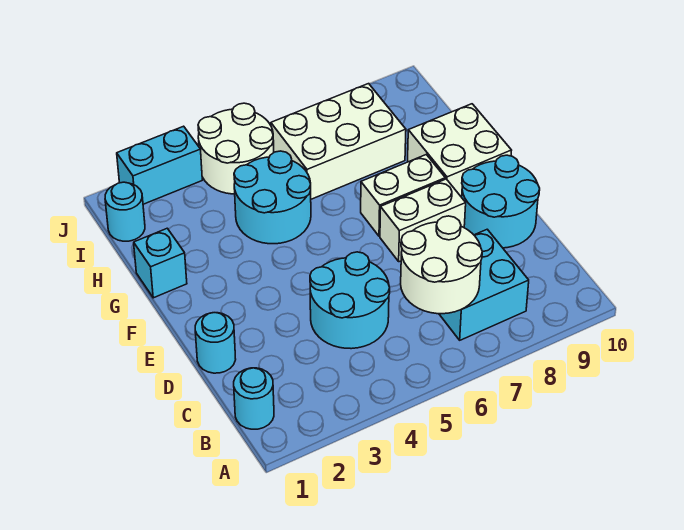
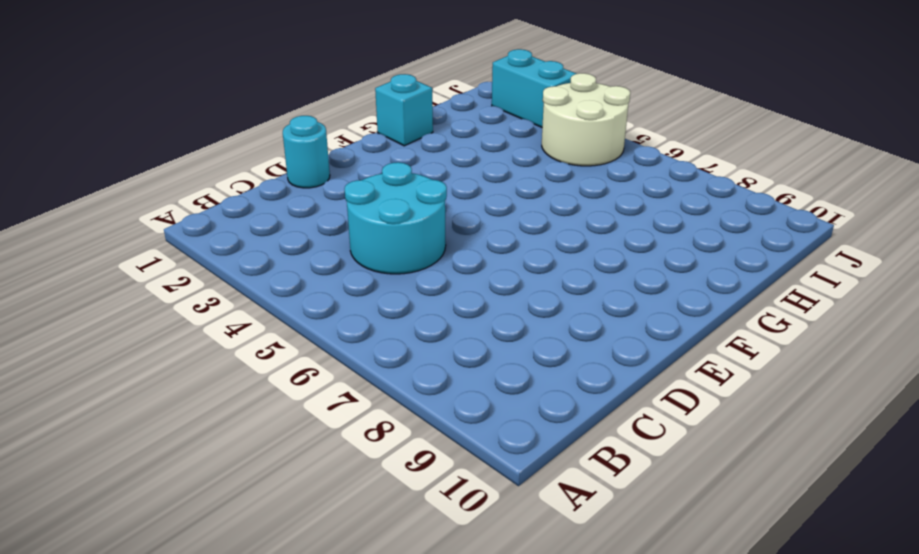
none -> cyan round brick B1 level 1
none -> cyan brick B7:C8 level 1
none -> cyan round brick D9:E10 level 1

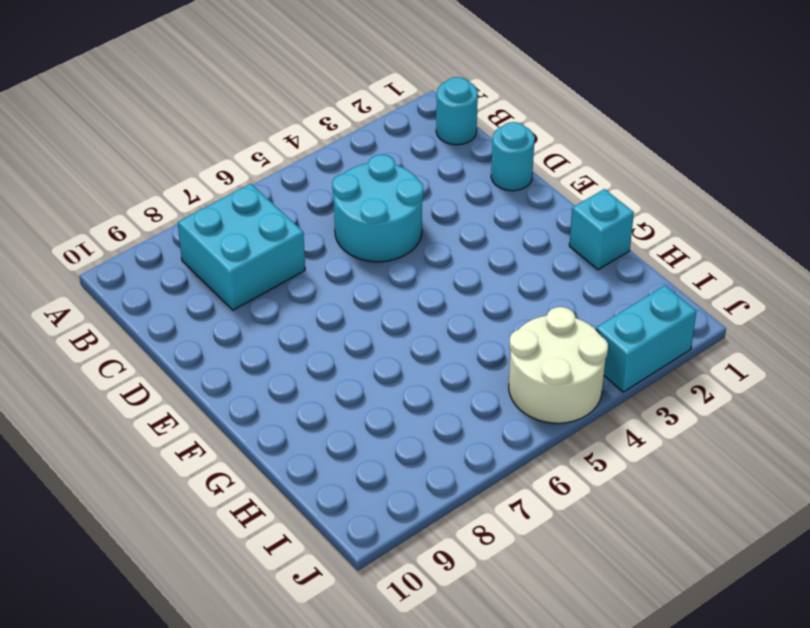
none -> cyan round brick D9:E10 level 1
none -> white brick E7:E8 level 1
none -> white brick F7:F8 level 1

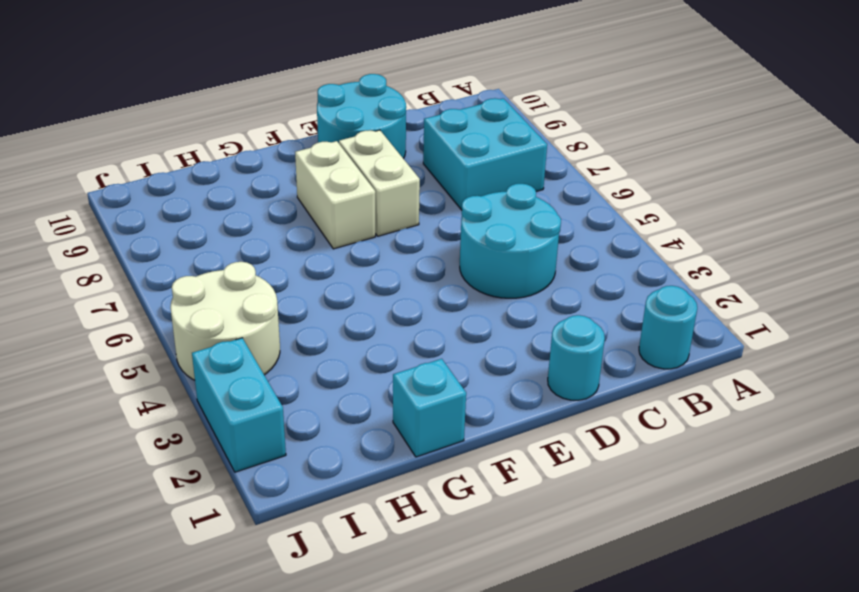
none -> white brick F9:G10 level 1
none -> cyan round brick G4:H5 level 1
none -> white brick H6:I8 level 1

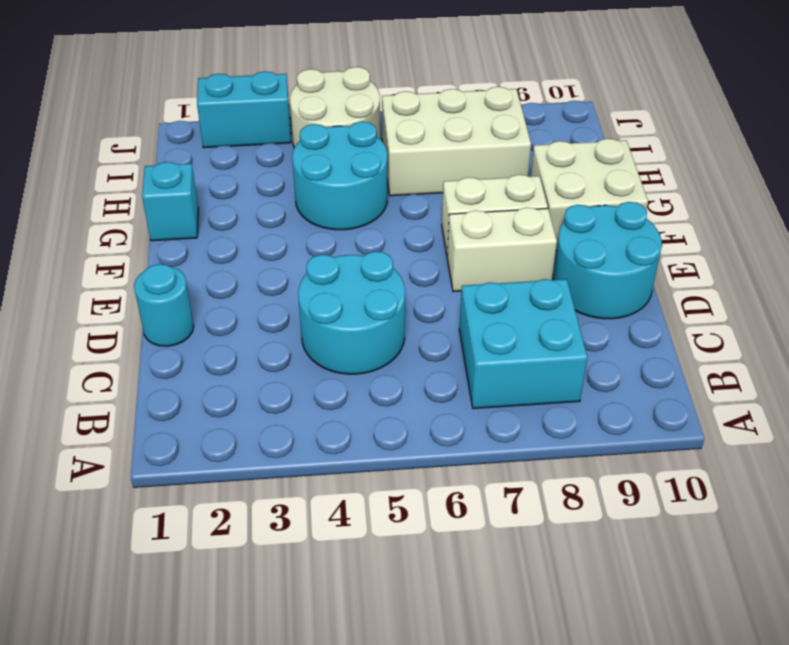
none -> cyan round brick B1 level 1
none -> cyan round brick I1 level 1
none -> white round brick B6:C7 level 2

